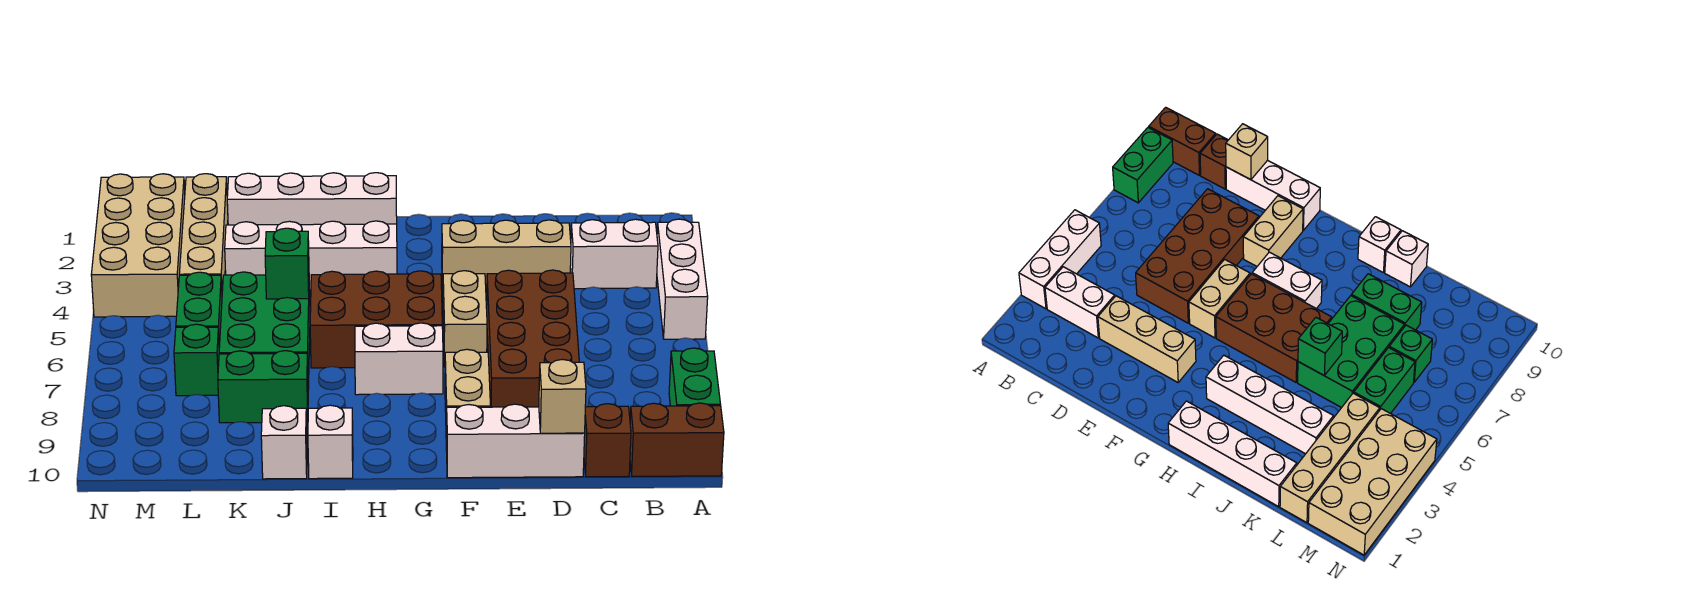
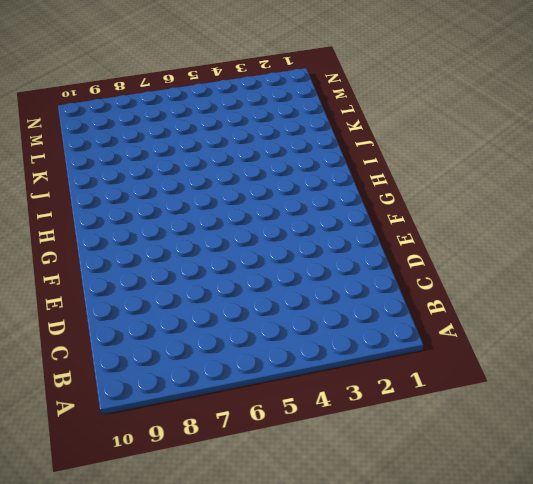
none -> white brick A3:A5 level 1
none -> green brick A8:A9 level 1
none -> brown brick A10:B10 level 1

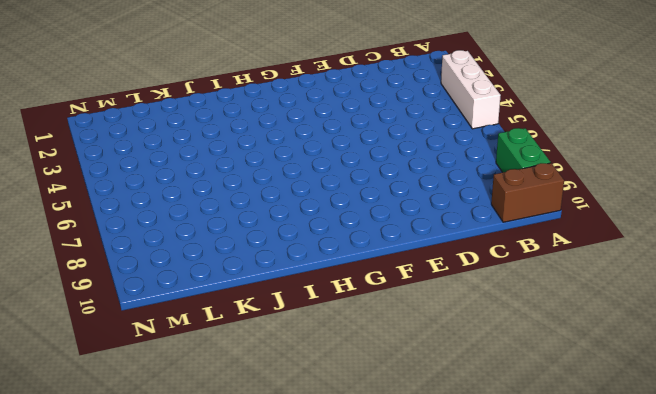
none -> white brick B3:C3 level 1
none -> brown brick C10 level 1
none -> tan brick D3:F3 level 1

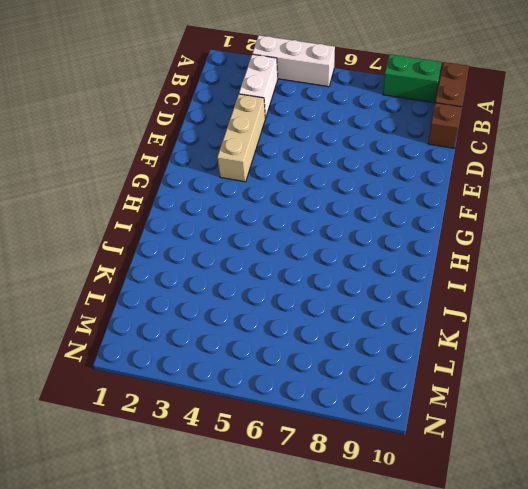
none -> brown brick D5:E8 level 1
none -> white brick D10:F10 level 1
none -> tan brick F5:F6 level 1

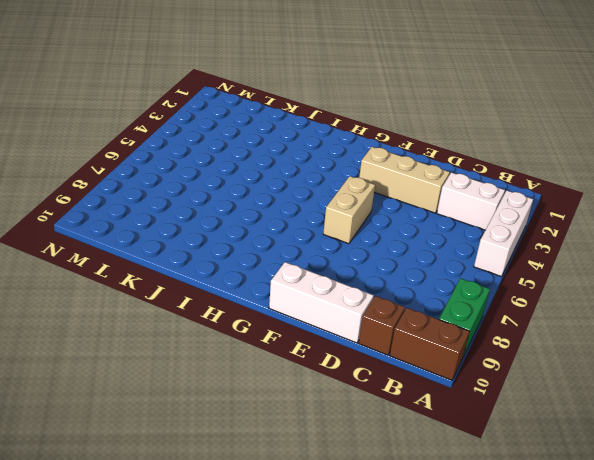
none -> brown brick D5:E8 level 1
none -> tan brick F8:F9 level 1
none -> brown brick G5:I6 level 1

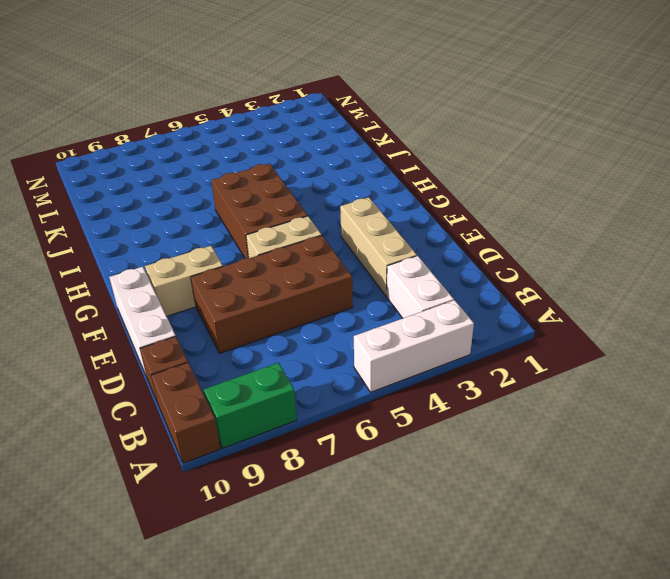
none -> white brick G7:H7 level 1
none -> white brick H1:K1 level 1
none -> white brick H3:K3 level 1

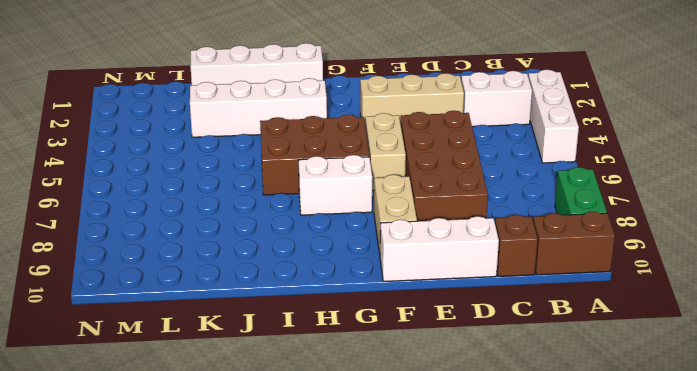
none -> white brick I10 level 1
none -> green brick J5:K7 level 1
none -> green brick J8:K8 level 1

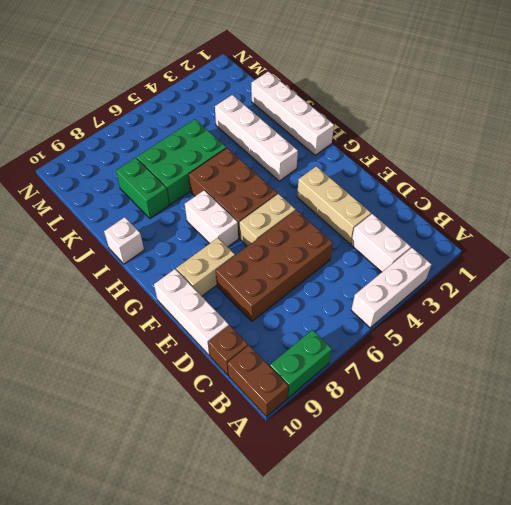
none -> white brick J10 level 1
none -> tan brick L1:L4 level 1
none -> green brick L5:L6 level 1

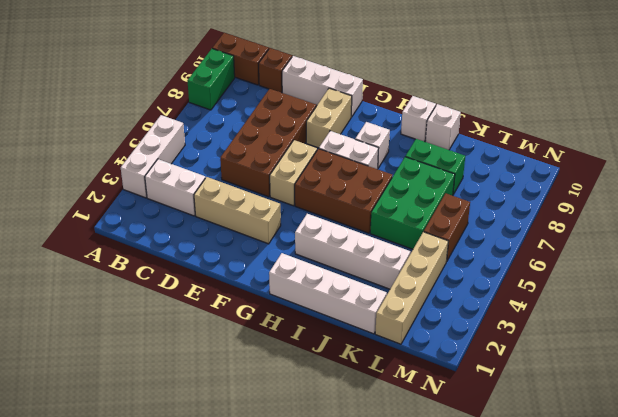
white brick H8 level 1 -> none
brown brick L5:L6 level 1 -> green brick L5:L6 level 1
none -> green brick L7 level 1
none -> tan brick M1:N4 level 1
none -> tan brick D10 level 2

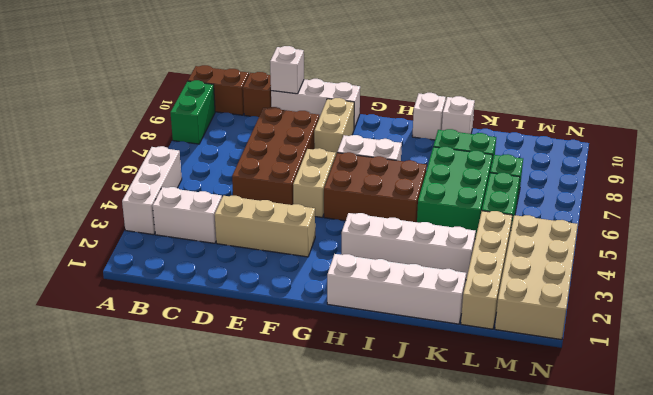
white brick D10 level 2 -> tan brick D10 level 2
none -> green brick J5 level 2

